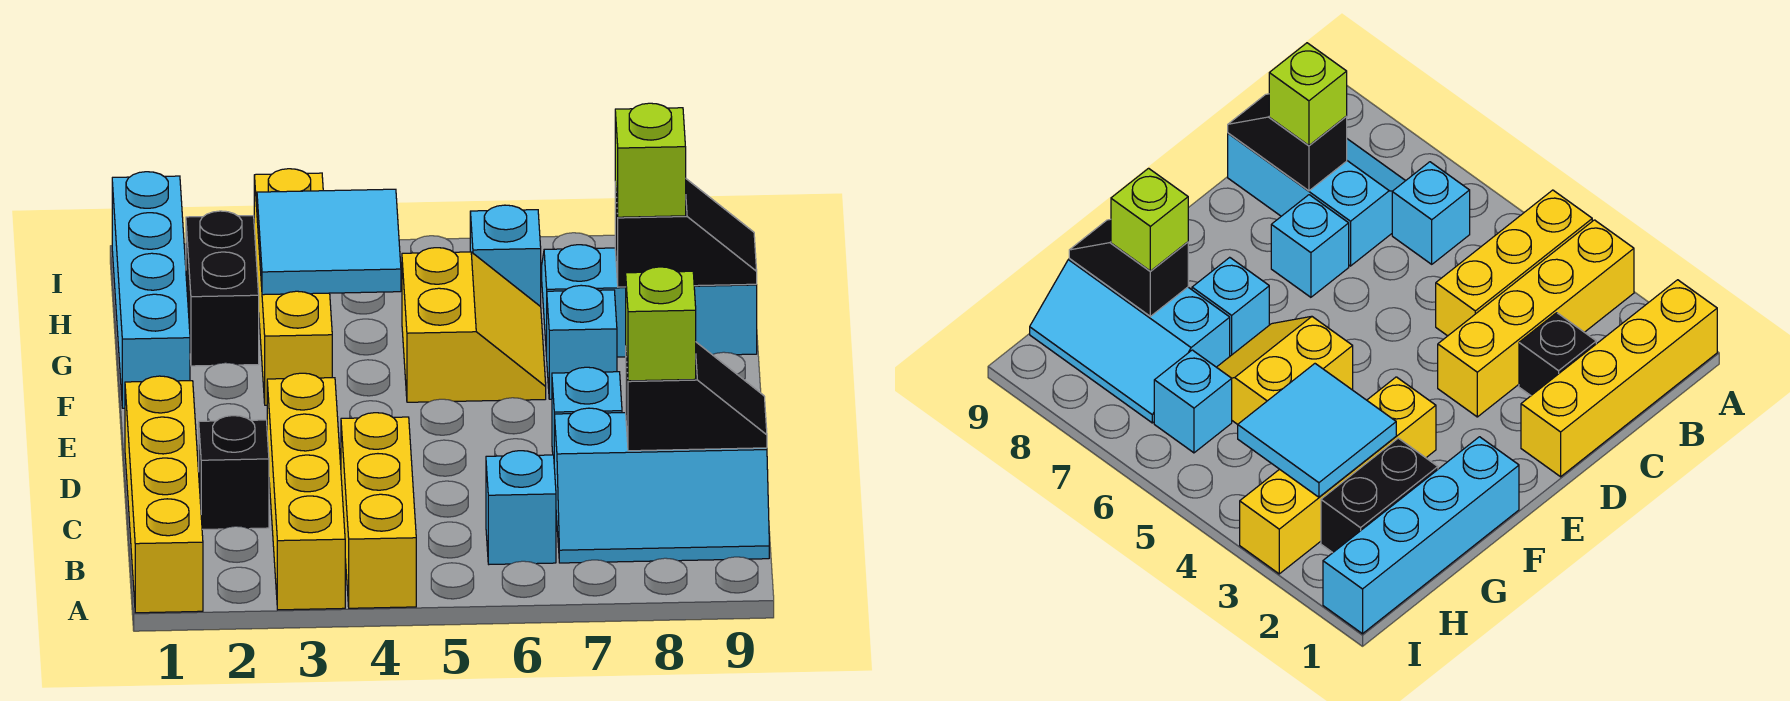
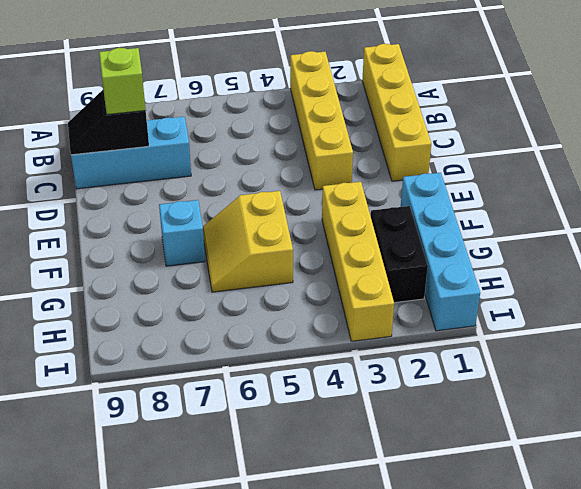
none -> yellow brick A4:C4 level 1
none -> cyan brick B6 level 1
none -> black brick C2 level 1

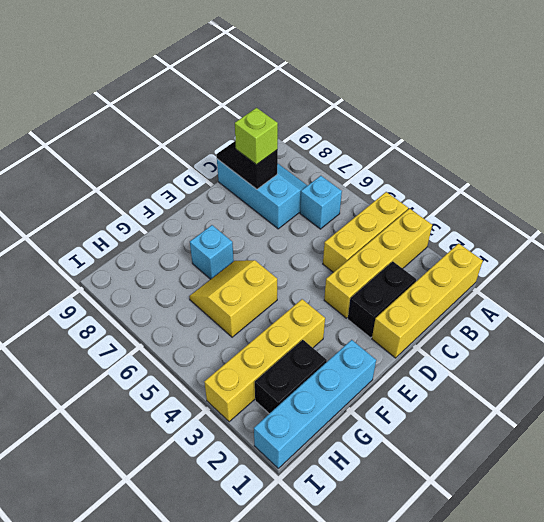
black brick C2:D2 level 1 -> black brick C2 level 1
none -> cyan brick D7 level 1
none -> cyan slope G7:H9 level 1 top G
none -> cyan brick H6 level 1

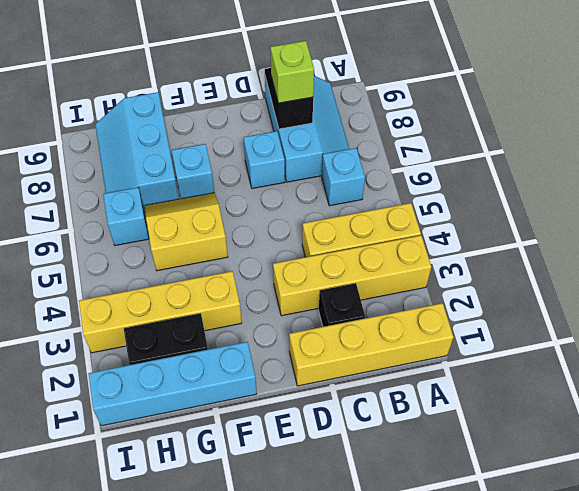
none -> cyan tile G3:H4 level 2
none -> black slope G8:G9 level 2 top 8
none -> lime brick G8 level 3

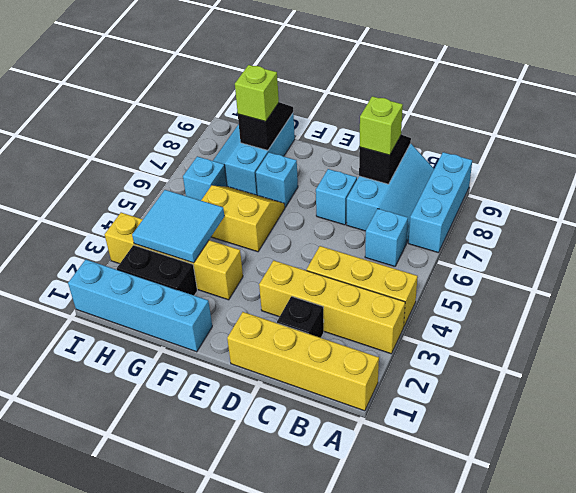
cyan brick A7:A9 level 1 -> none

